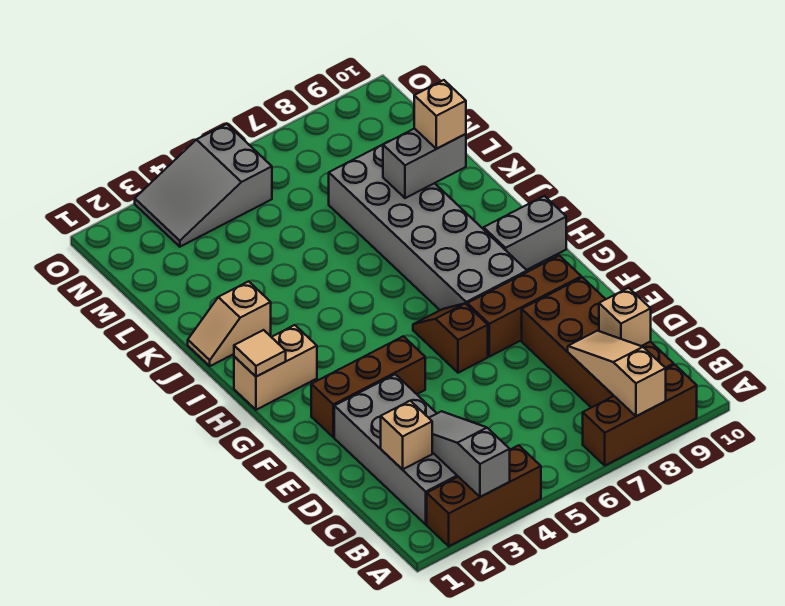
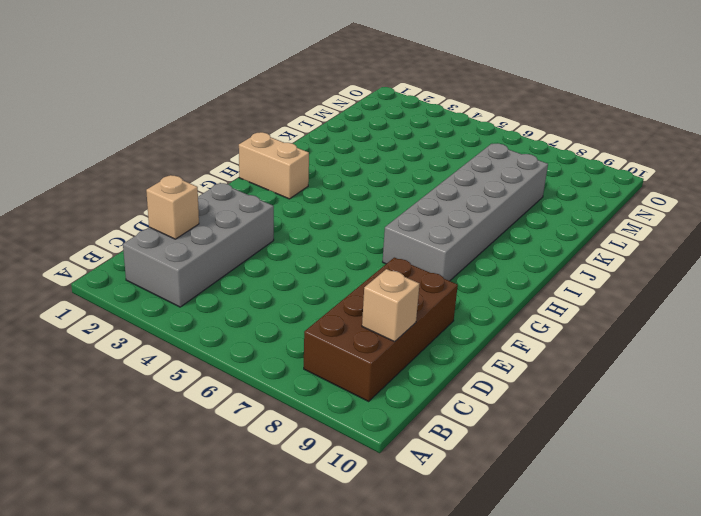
none -> brown brick A2:A4 level 1
none -> brown brick A7:A9 level 1
none -> brown brick F2:F4 level 1

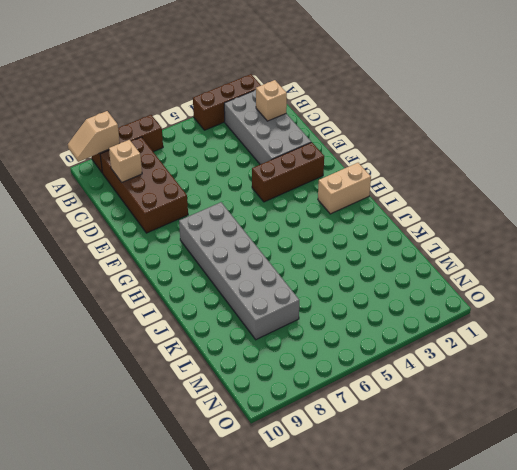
tan slope A9:A10 level 2 top 9 -> tan slope J1:J2 level 1 top 2
none -> brown slope F6:G6 level 1 top F
none -> brown brick F7:F9 level 1
none -> grey brick H9:H10 level 1

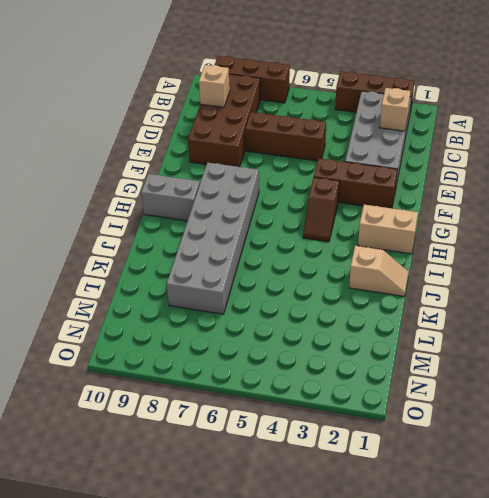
brown brick D5:D7 level 1 -> brown brick F7:F9 level 1
brown slope G4:H4 level 1 top G -> brown slope F6:G6 level 1 top F
none -> grey slope N3:O5 level 1 top 5
none -> grey slope A3:C3 level 2 top A
none -> tan slope A8:C8 level 2 top A

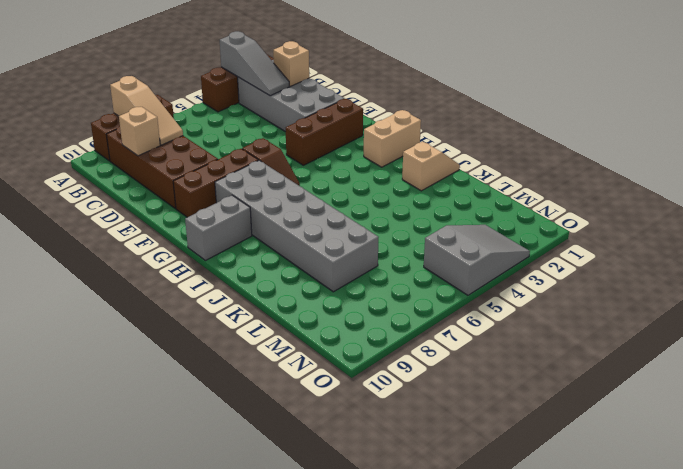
none -> tan tile H1 level 2
none -> grey brick K8:K9 level 2
none -> tan brick K9 level 3

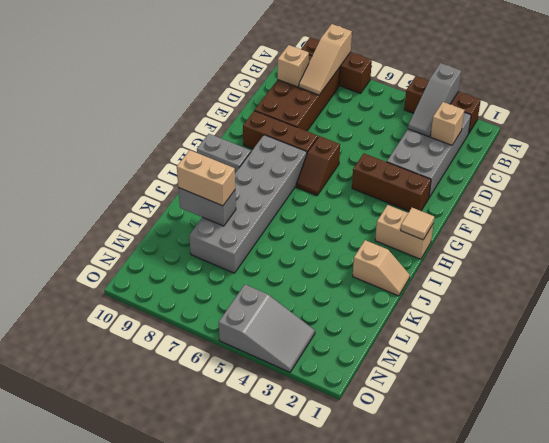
tan brick K8:K9 level 3 -> tan brick K9 level 3

